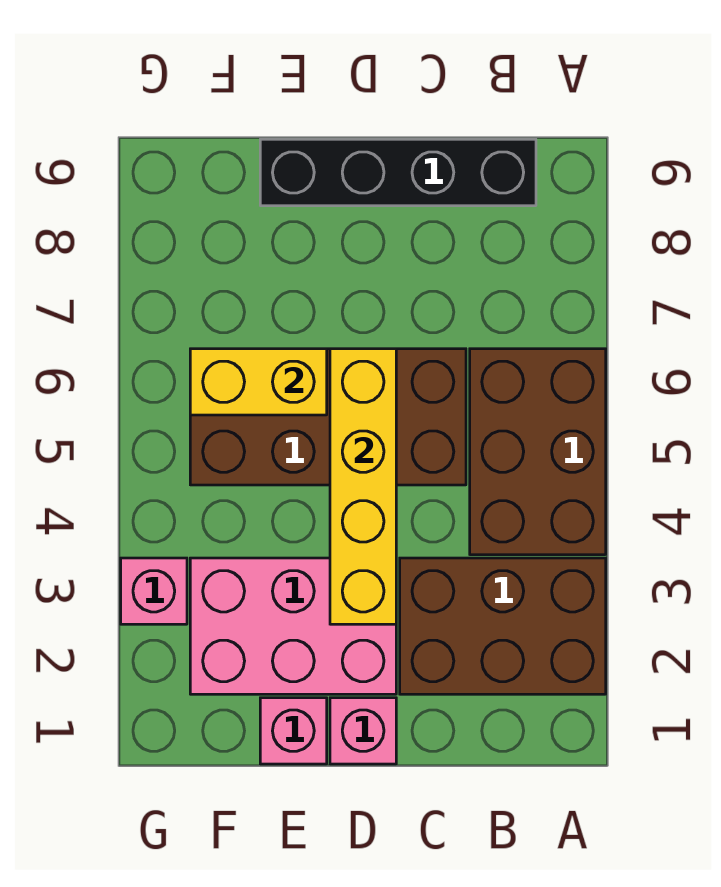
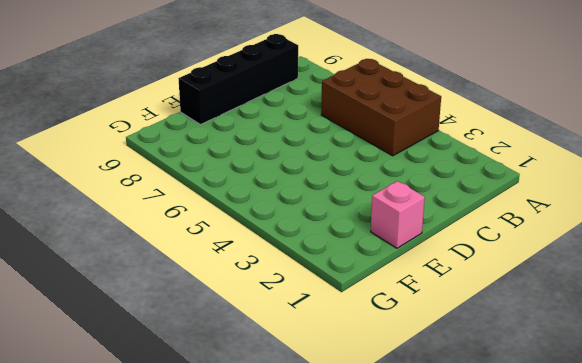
none -> brown brick A2:C3 level 1
none -> brown brick C5:F6 level 1

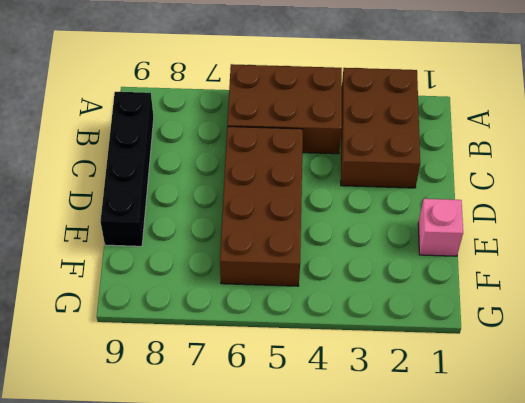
none -> pink brick D1 level 1
none -> pink brick D2:F3 level 1

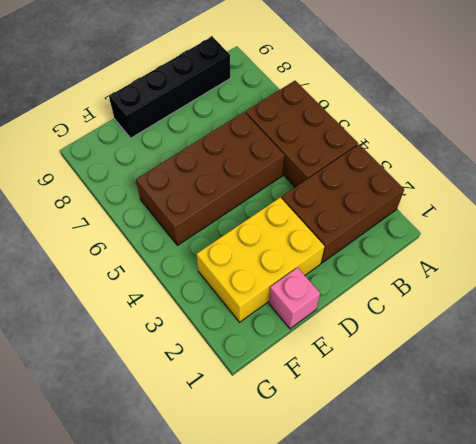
yellow brick D2:F3 level 1 -> pink brick D2:F3 level 1
none -> pink brick D1 level 1
none -> pink brick G3 level 1

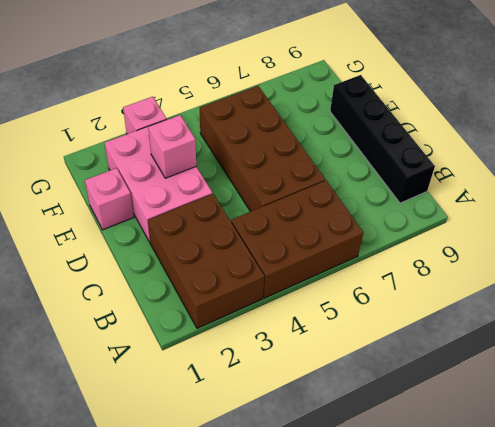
pink brick E3 level 2 -> pink brick D1 level 1
none -> yellow brick D3:D6 level 2
none -> yellow brick E6:F6 level 2

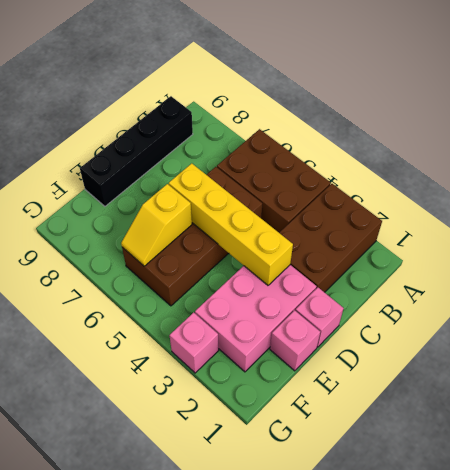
yellow slope E6:F6 level 2 top E -> yellow brick E6:F6 level 2

